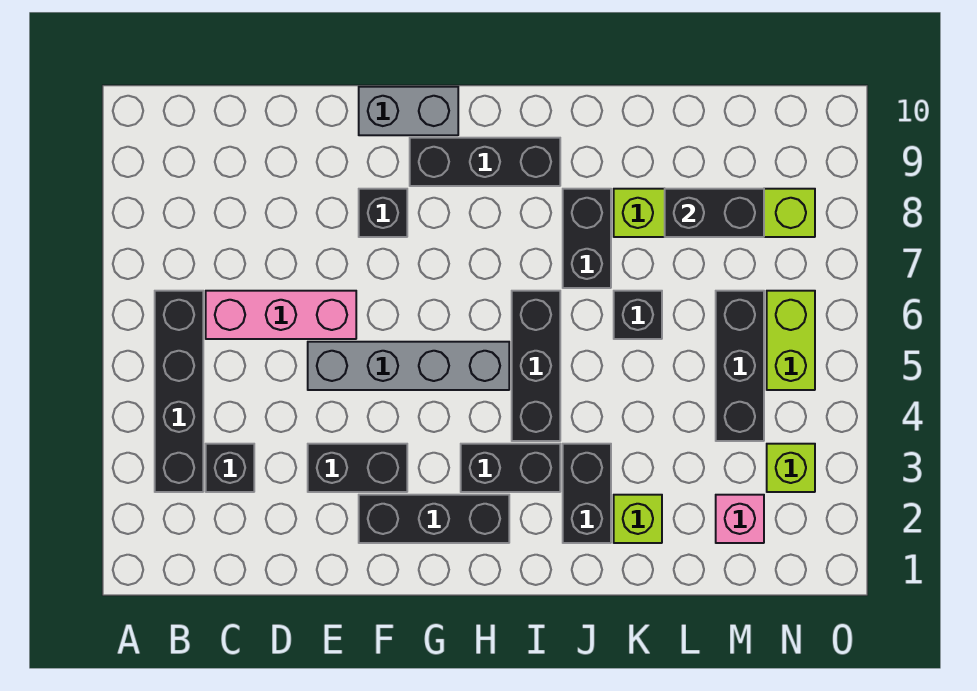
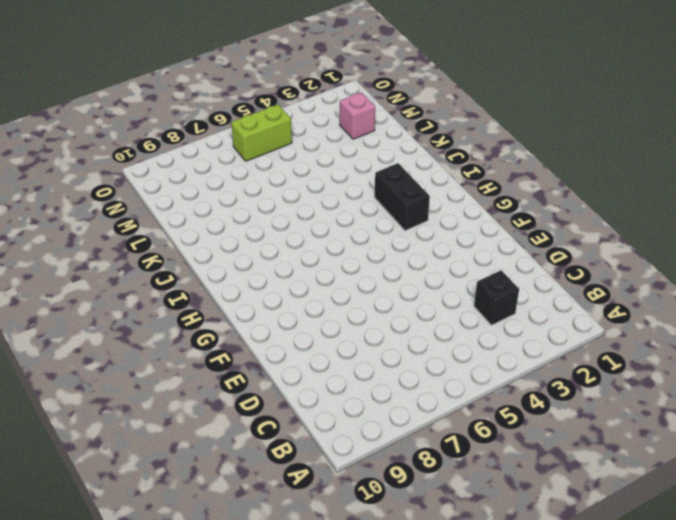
none -> black brick B3:B6 level 1
none -> pink brick C6:E6 level 1
none -> black brick E3:F3 level 1

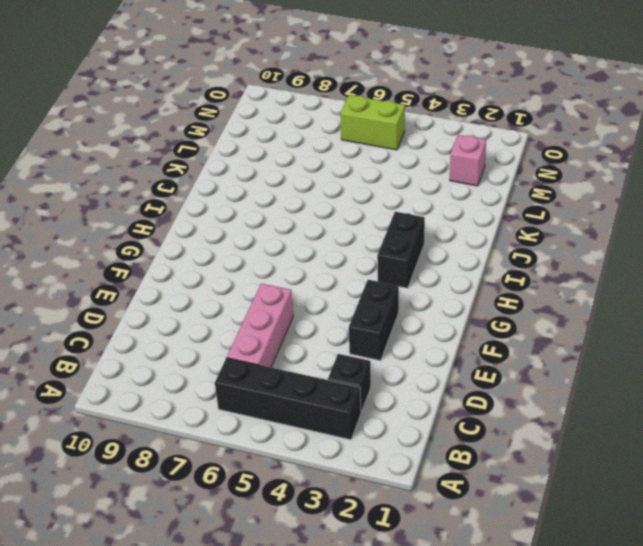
none -> grey brick E5:H5 level 1
none -> black brick F2:H2 level 1
none -> black brick F8 level 1

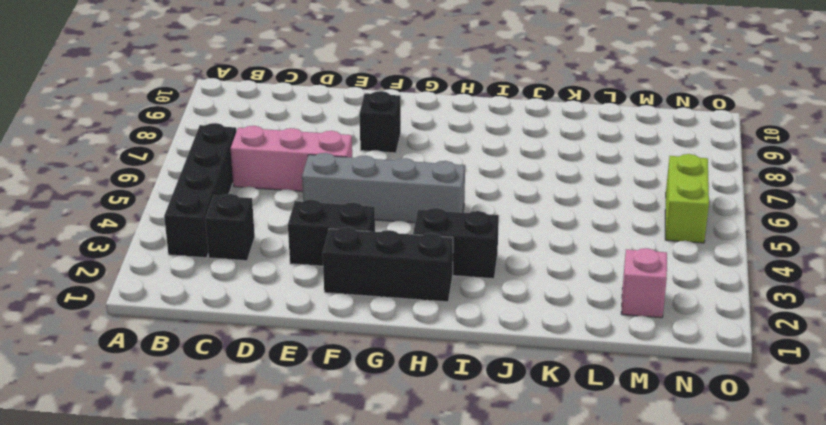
none -> grey brick F10:G10 level 1
none -> black brick G9:I9 level 1
none -> black brick I4:I6 level 1

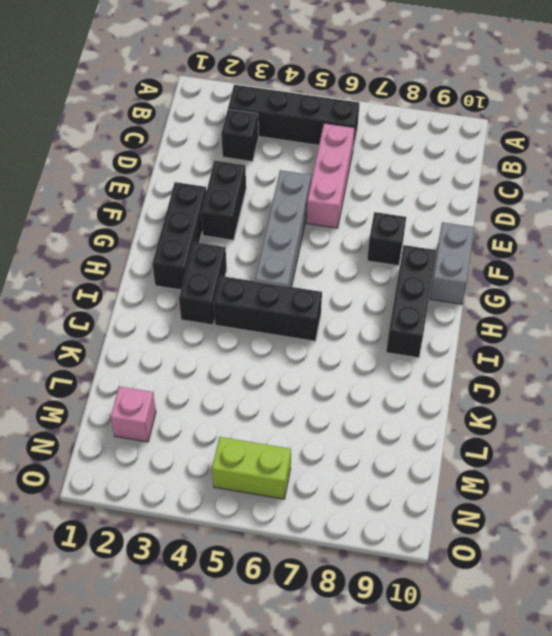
none -> black brick J2:J3 level 1
none -> black brick J7:J8 level 1
none -> lime brick K2 level 1

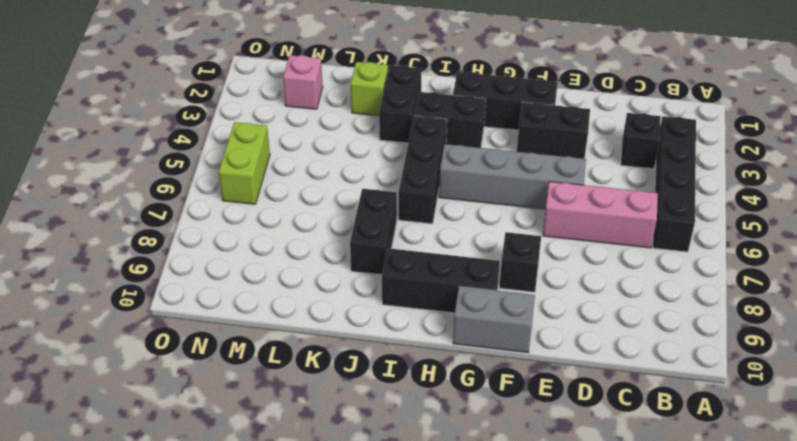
none -> black brick K6 level 1
none -> lime brick K8:N8 level 1
none -> black brick M4:M6 level 1

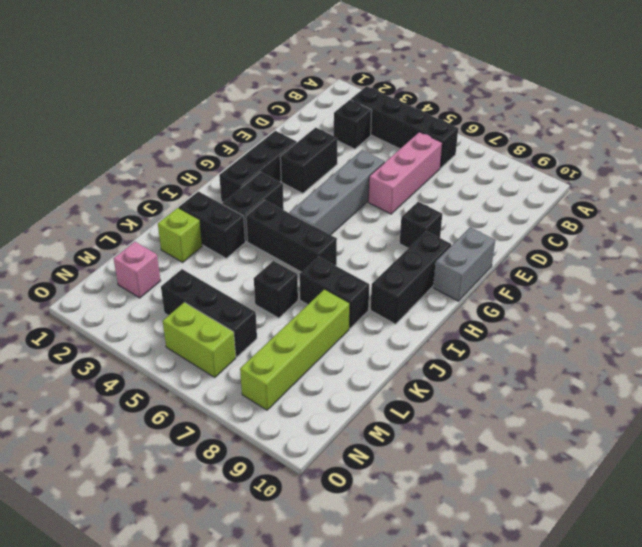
none -> lime brick N3 level 1
none -> black brick L8:M8 level 2

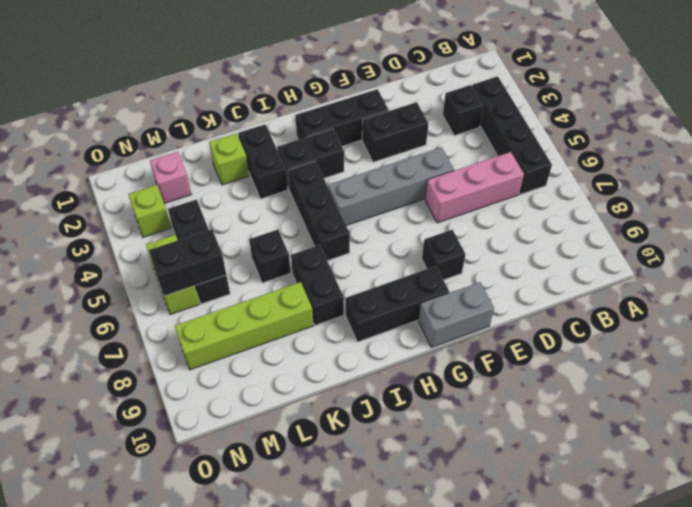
black brick M6:N6 level 2 -> black brick L8:M8 level 2

